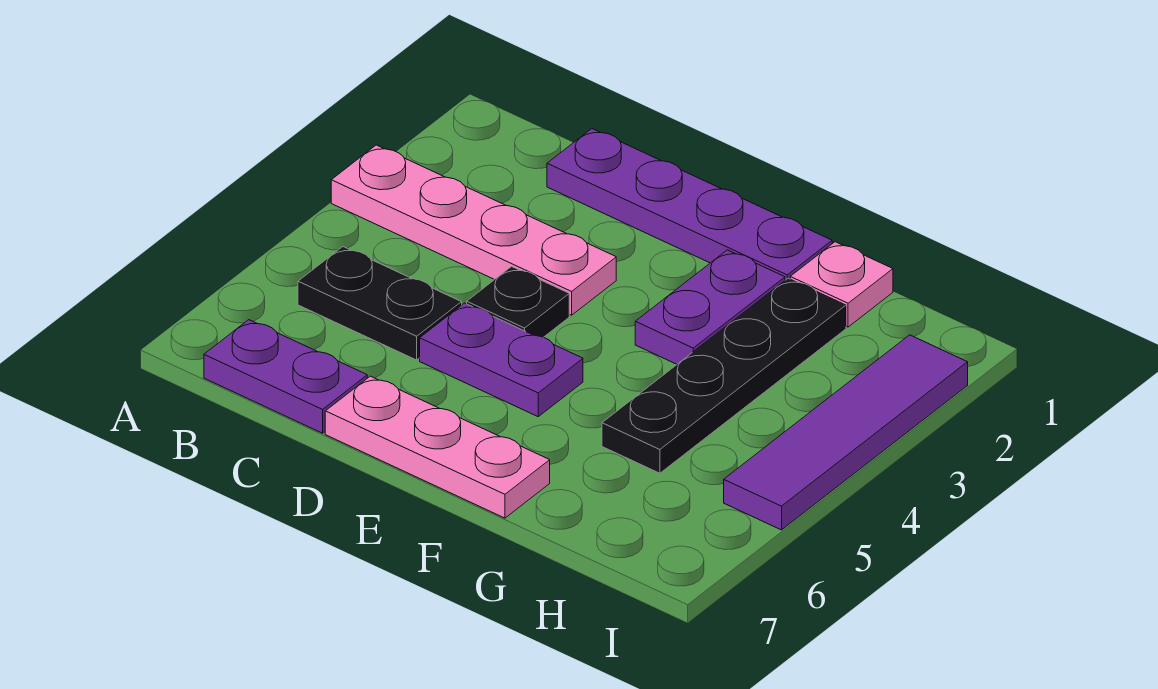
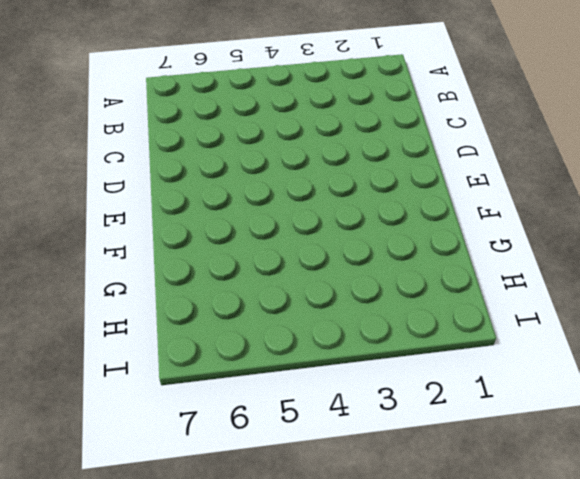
none -> pink plate A3:D3 level 1
none -> black plate B5:C5 level 1

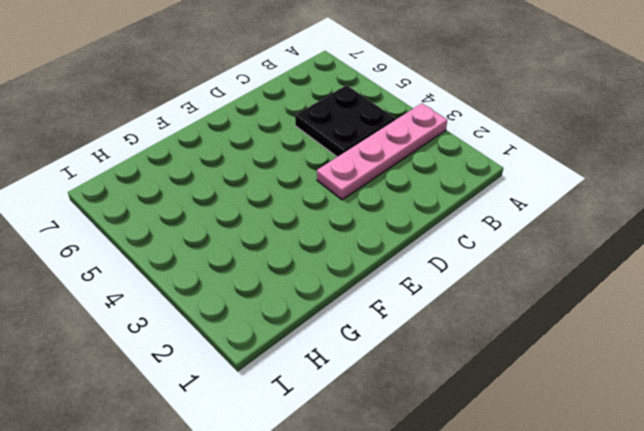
black plate B4:C5 level 1 -> black plate B5:C5 level 1
none -> purple plate B7:C7 level 1
none -> purple plate C1:F1 level 1

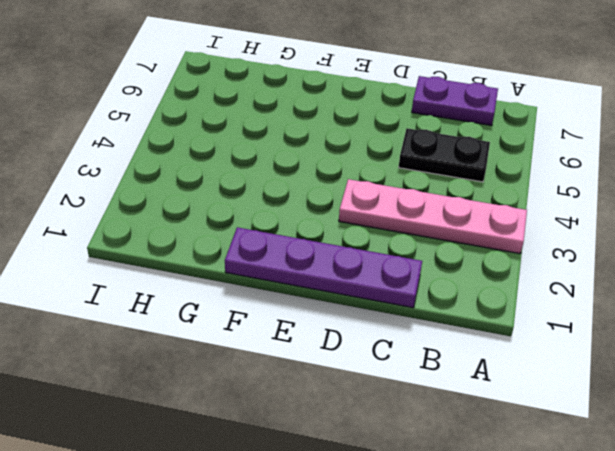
none -> black plate D4 level 1
none -> purple plate D5:E5 level 1

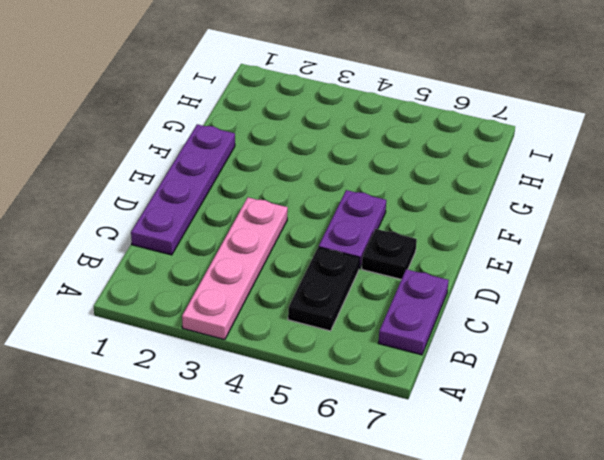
black plate D6 level 1 -> black plate D4 level 1
none -> pink plate D7:F7 level 1
none -> purple plate F2:F3 level 1

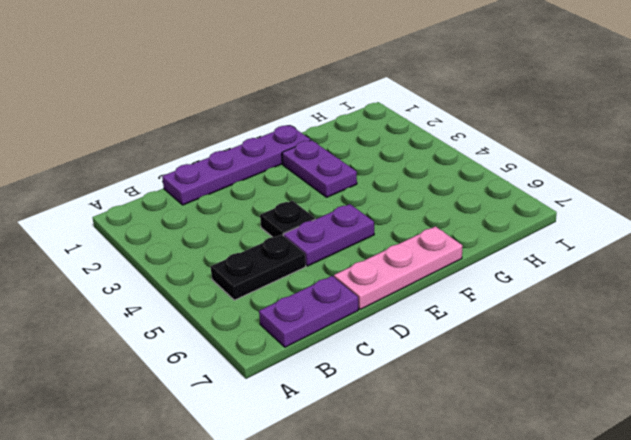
none -> pink plate A3:D3 level 1
none -> pink plate G1 level 1

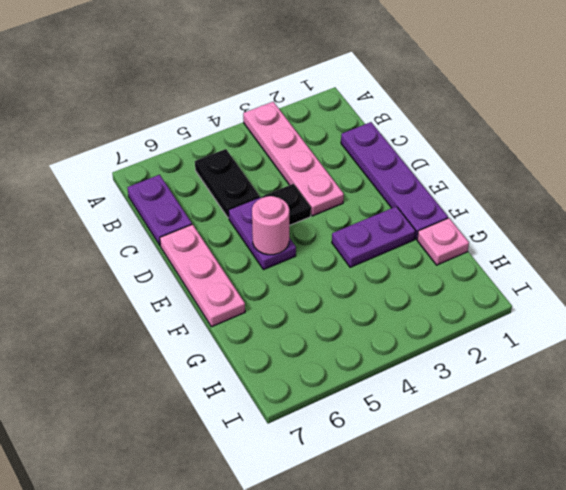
pink round brick E5 level 2 -> none
none -> black plate G2:G5 level 1
none -> purple tile I2:I5 level 1

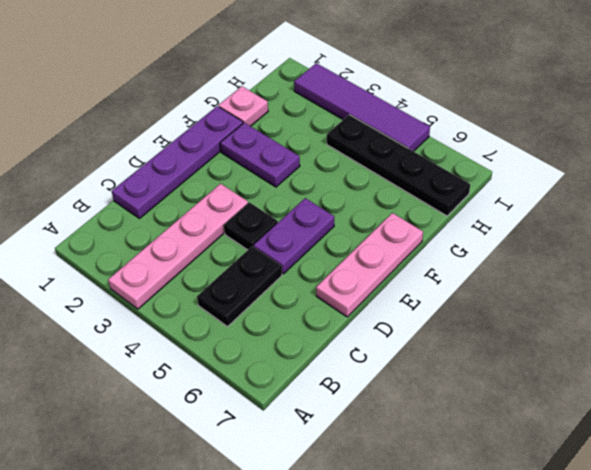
black plate H4:H7 level 1 -> black plate G2:G5 level 1
none -> purple plate B7:C7 level 1

